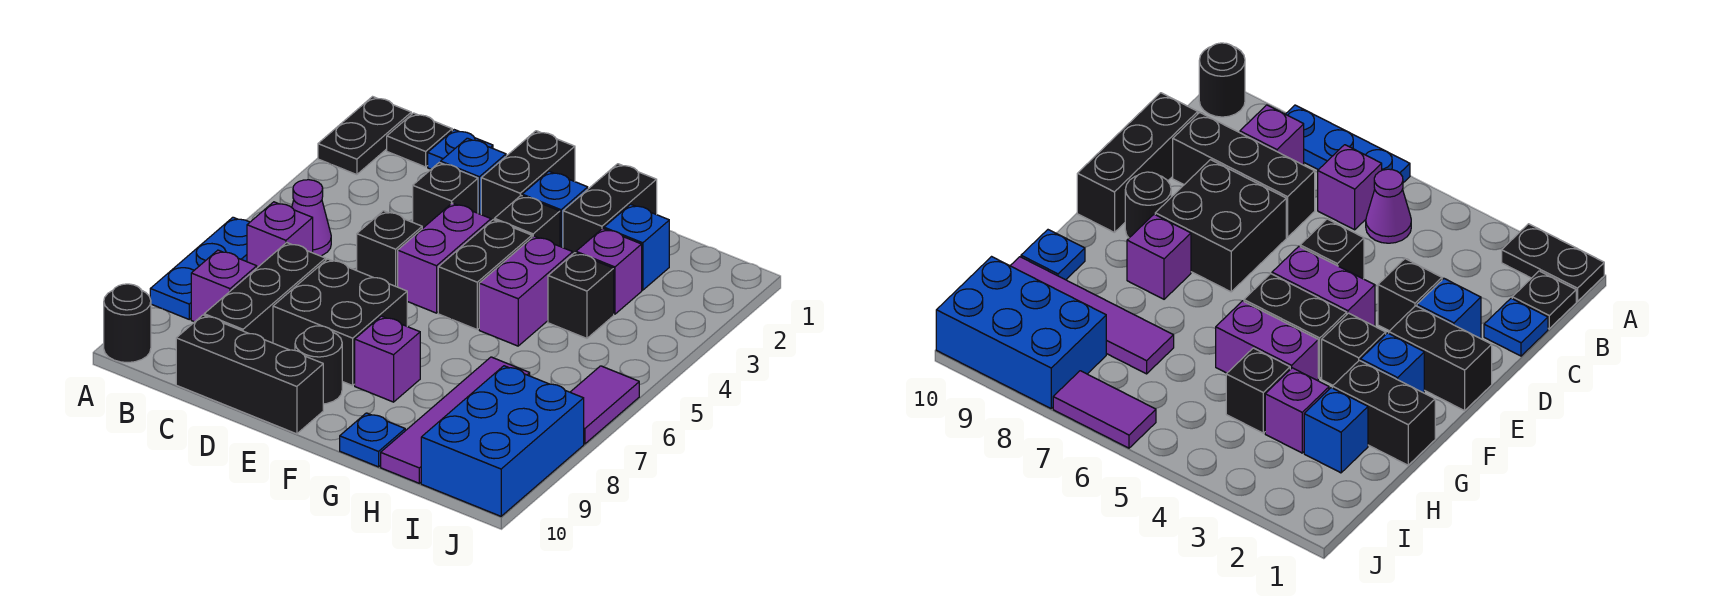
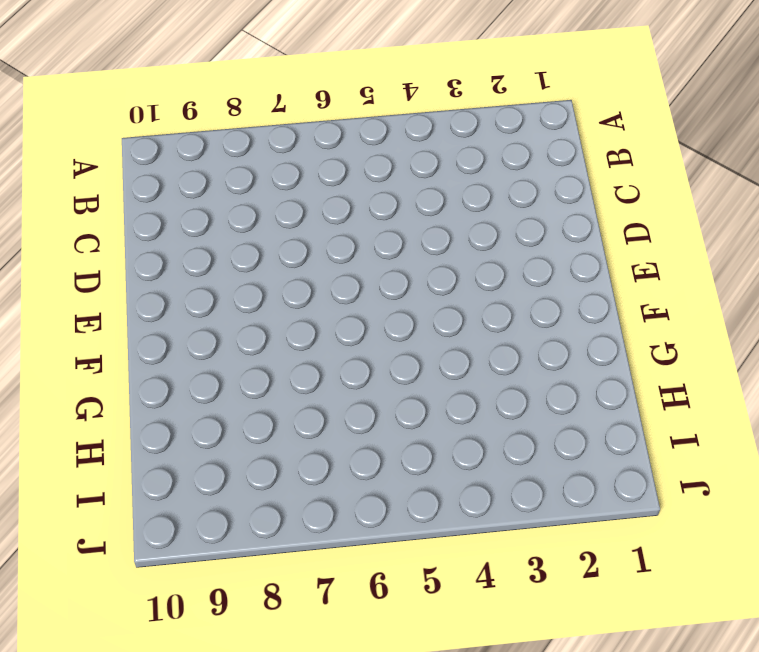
none -> black plate A1:A2 level 1
none -> blue plate A6:A8 level 1
none -> black round brick A10 level 1
none -> black plate B1 level 1

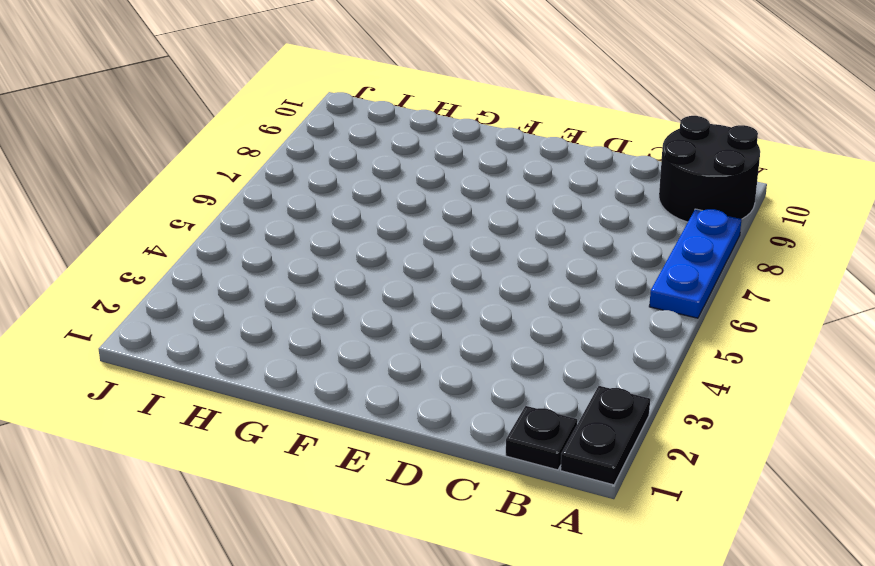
black round brick A9:B10 level 1 -> black round brick A10 level 1
none -> purple cone B5 level 1
none -> purple brick B6 level 1
none -> purple brick B8 level 1
none -> blue plate C1 level 1

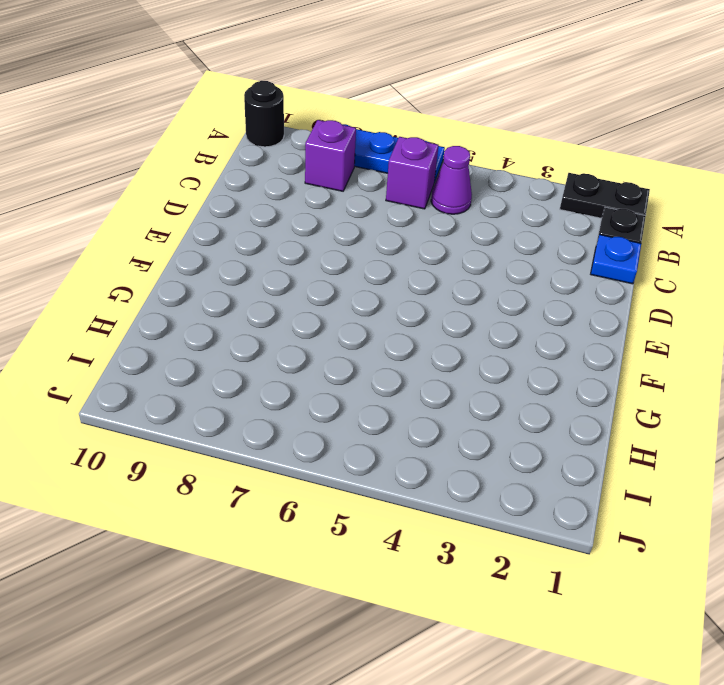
none -> black brick C7:C9 level 1
none -> black brick C10:E10 level 1
none -> blue brick D2 level 1
none -> black brick D3 level 1

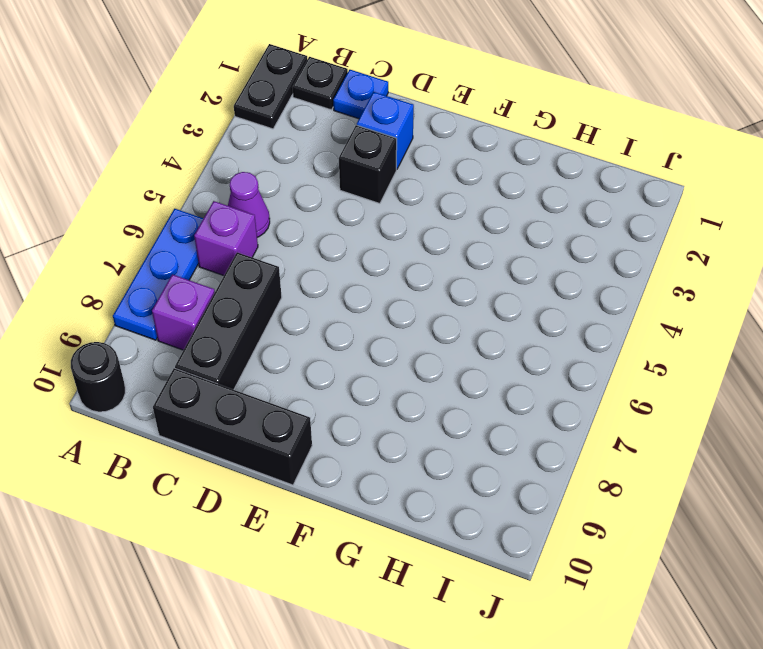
none -> black brick D5 level 1
none -> black brick D7:E8 level 1
none -> black brick E1:E2 level 1
none -> purple brick E4:E5 level 1

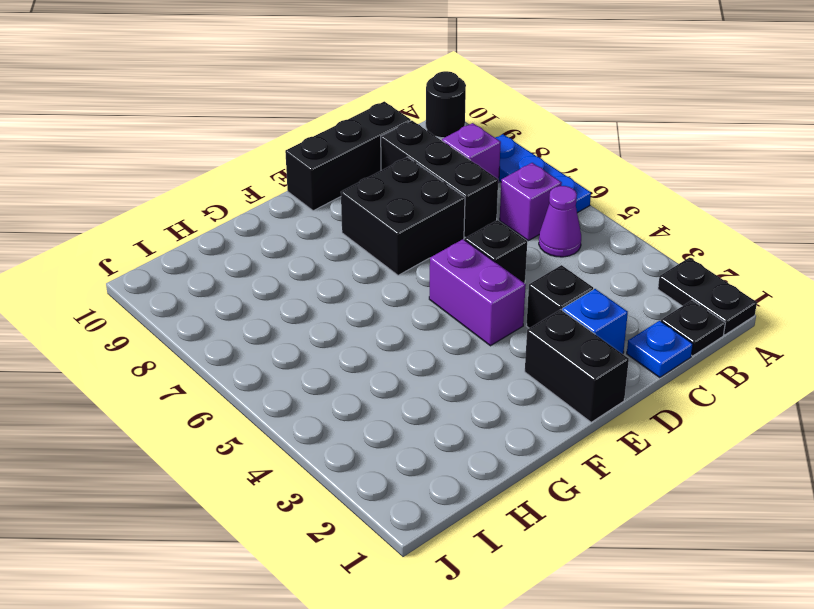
none -> black round brick E9 level 1
none -> blue brick F2 level 1
none -> black brick F3 level 1
none -> black brick F4:F5 level 1

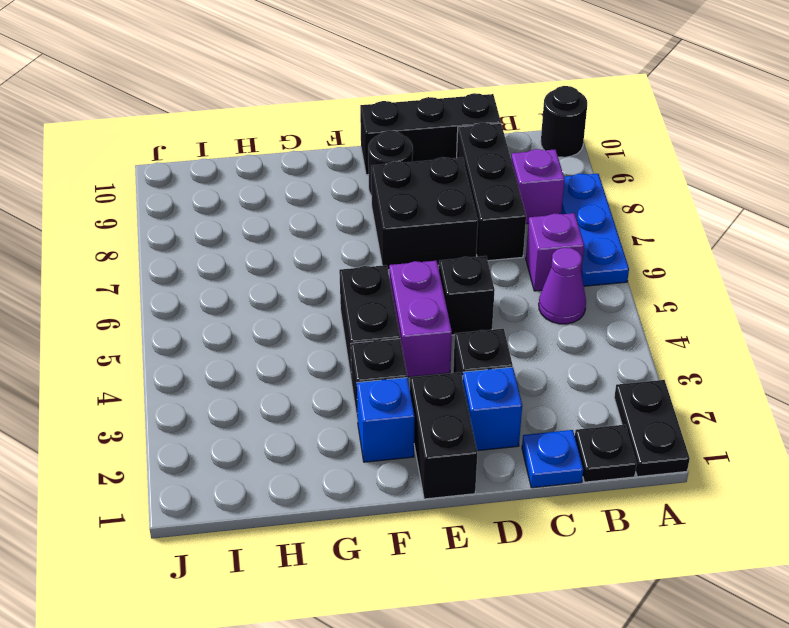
none -> purple brick F8 level 1
none -> black brick G1:G2 level 1
none -> purple brick G4:G5 level 1
none -> blue plate G10 level 1

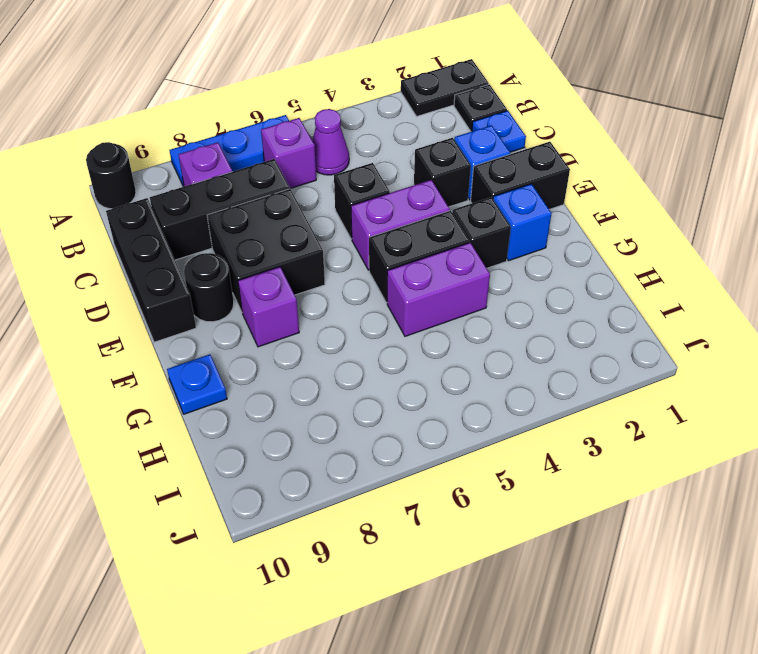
none -> black brick G1:G2 level 1
none -> blue brick H2 level 1
none -> purple brick H3 level 1
none -> black brick H4 level 1

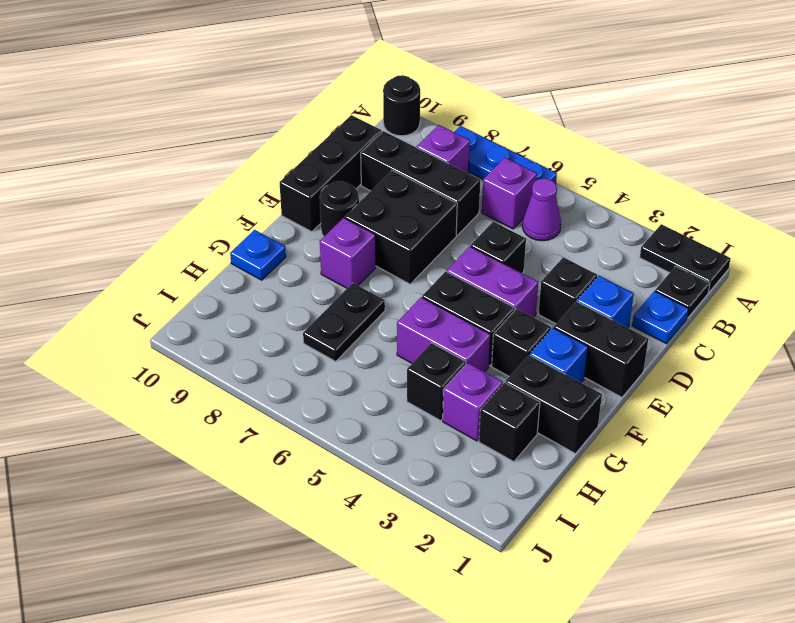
black plate G7:H7 level 1 -> purple tile H7:H10 level 1
black brick H2 level 1 -> blue brick H2 level 1
none -> blue brick I8:J10 level 1
none -> purple tile J6:J7 level 1

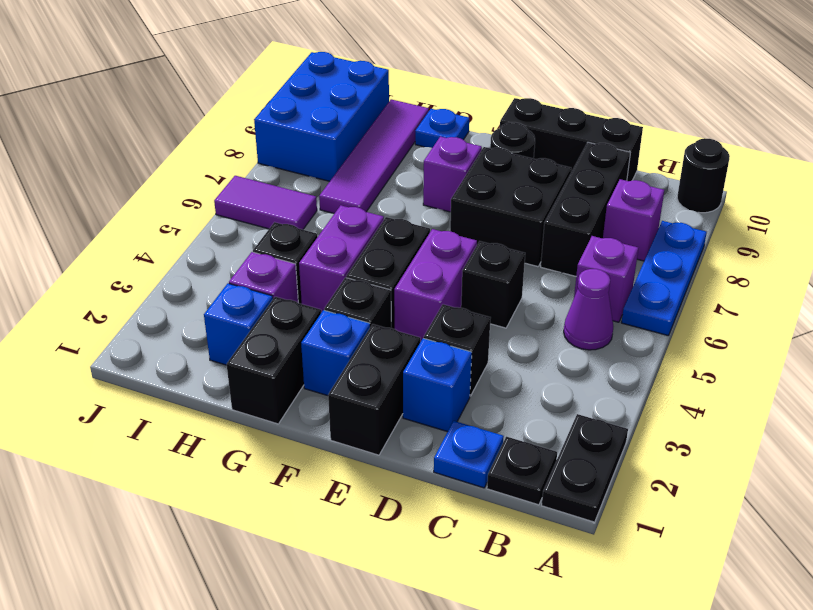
purple tile I6:J6 level 1 -> purple tile J6:J7 level 1

